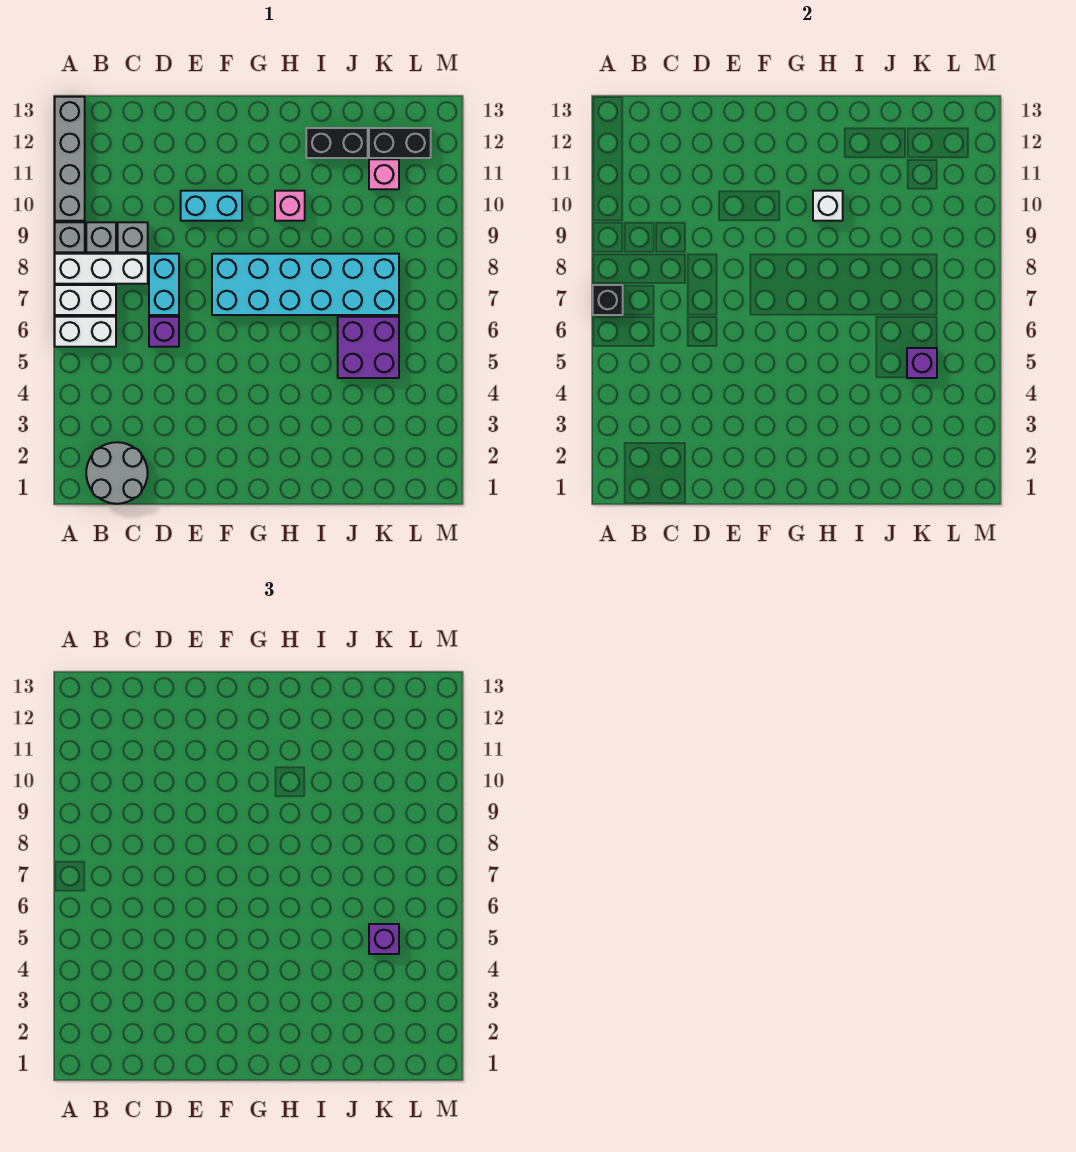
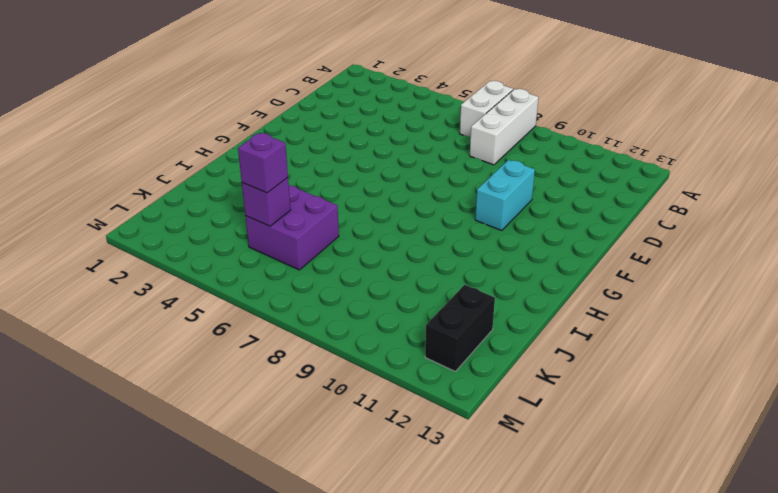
none -> white brick A6:B6 level 1
none -> grey brick A9 level 1
none -> grey brick A10:A13 level 1

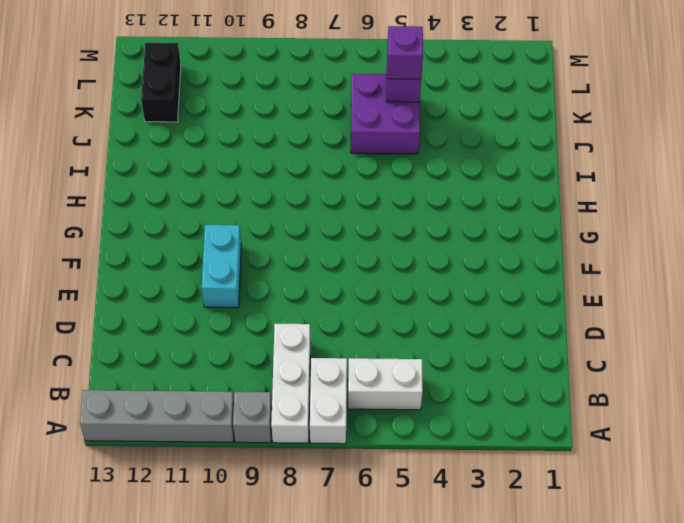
white brick B5:B6 level 1 -> white brick A6:B6 level 1
none -> grey round brick B1:C2 level 1
none -> grey brick B9 level 1
none -> grey brick C9 level 1

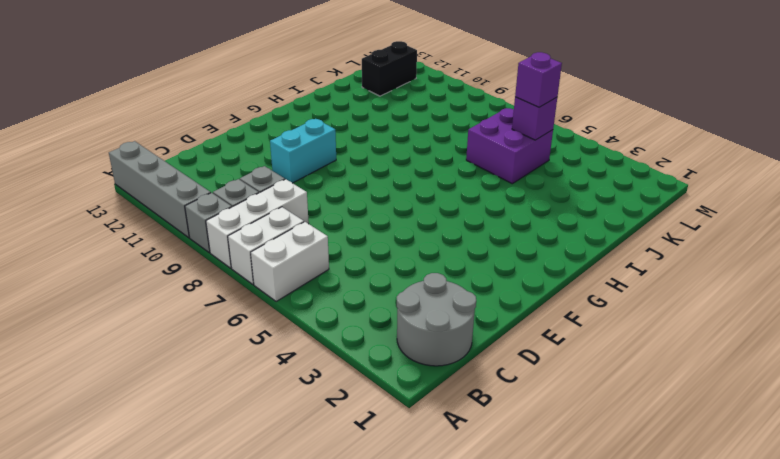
none -> purple brick D6 level 1
none -> cyan brick D7:D8 level 1
none -> cyan brick F7:K8 level 1

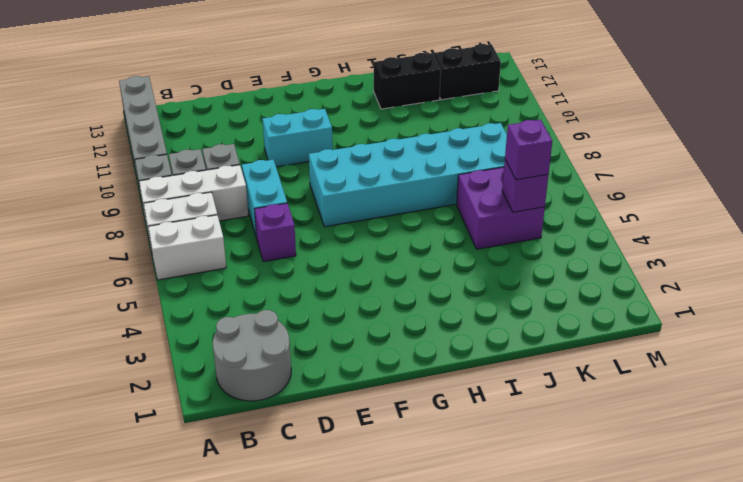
none -> pink brick H10 level 1
none -> pink brick K11 level 1
none -> black brick A7 level 2

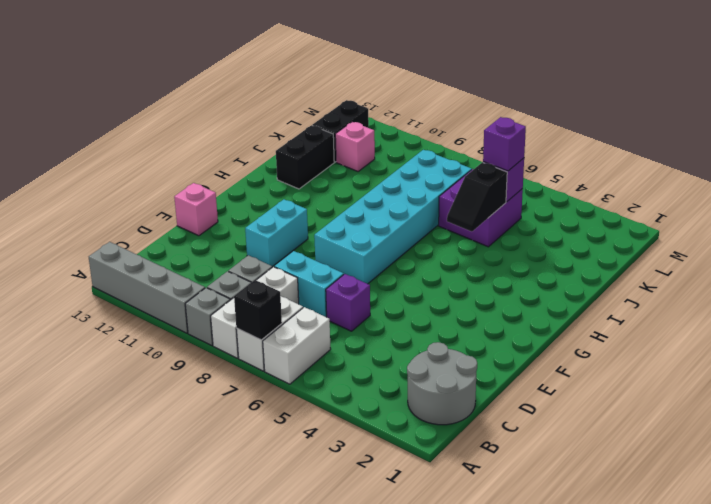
pink brick E13 level 1 -> pink brick H10 level 1
black slope I5:J5 level 2 top J -> none
none -> white brick H10 level 2

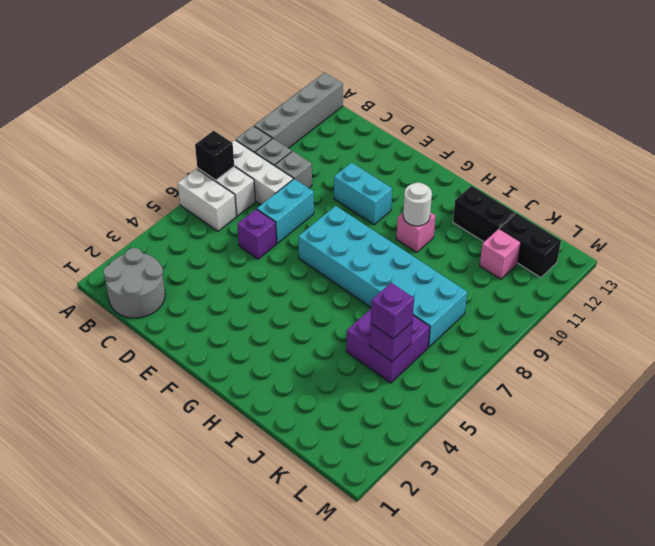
white round brick H10 level 2 -> white brick H10 level 2

